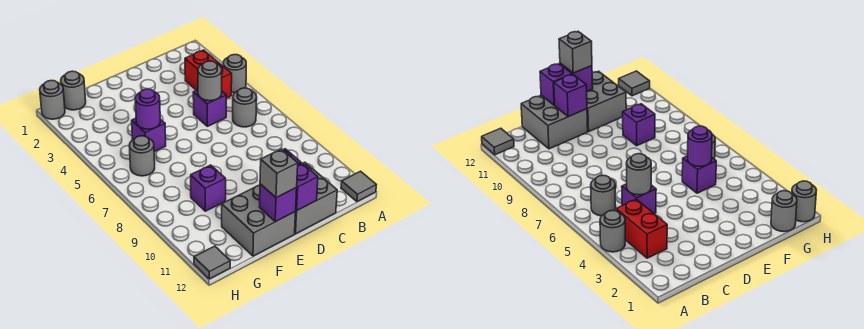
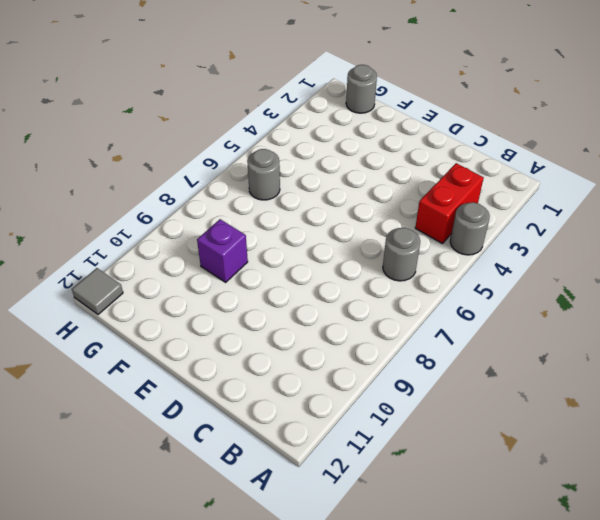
none -> grey tile A12 level 1
none -> purple brick C5 level 1
none -> grey brick C11:D12 level 1

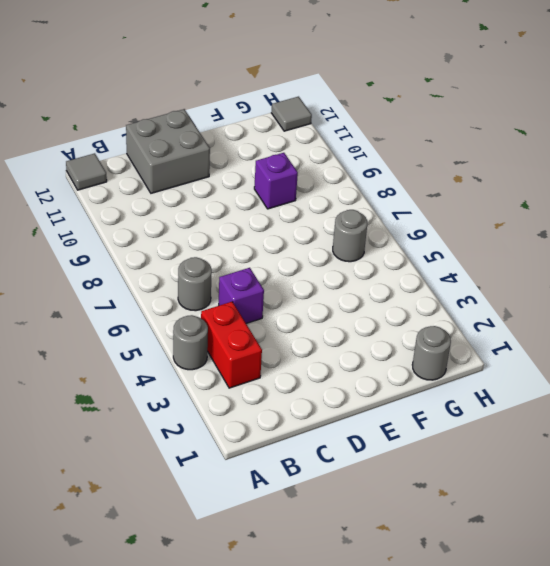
none -> grey brick E11:F12 level 1
none -> purple brick F5 level 1
none -> grey round brick H1 level 1

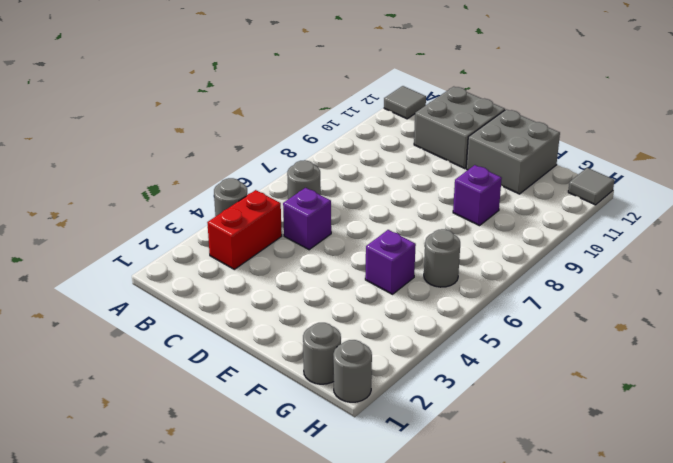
none -> grey round brick C5 level 2
none -> purple brick D11 level 2
none -> purple brick D12 level 2

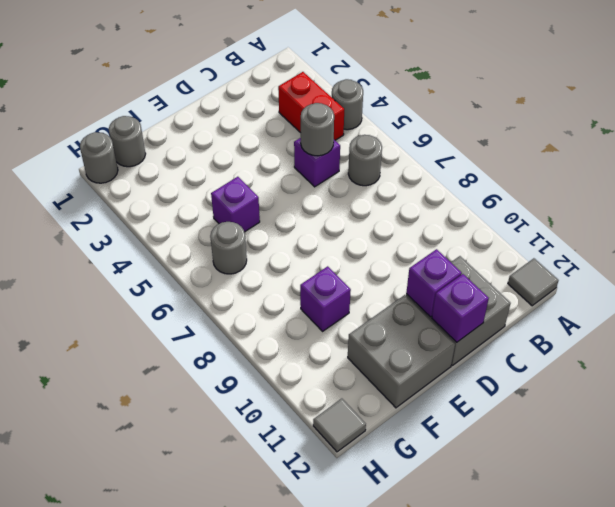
none -> purple brick E12 level 2
none -> purple round brick F5 level 2
none -> grey brick E12 level 3

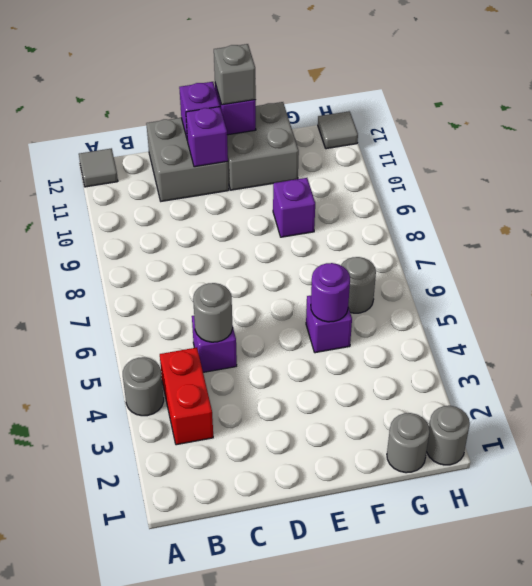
none -> grey round brick B6 level 1

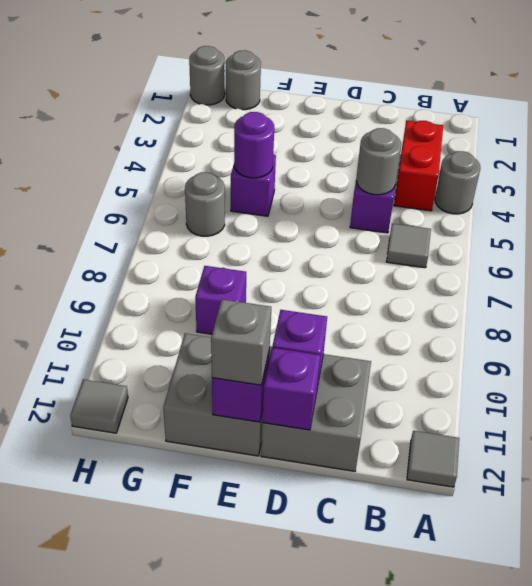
grey tile B6 level 1 -> grey round brick B6 level 1

